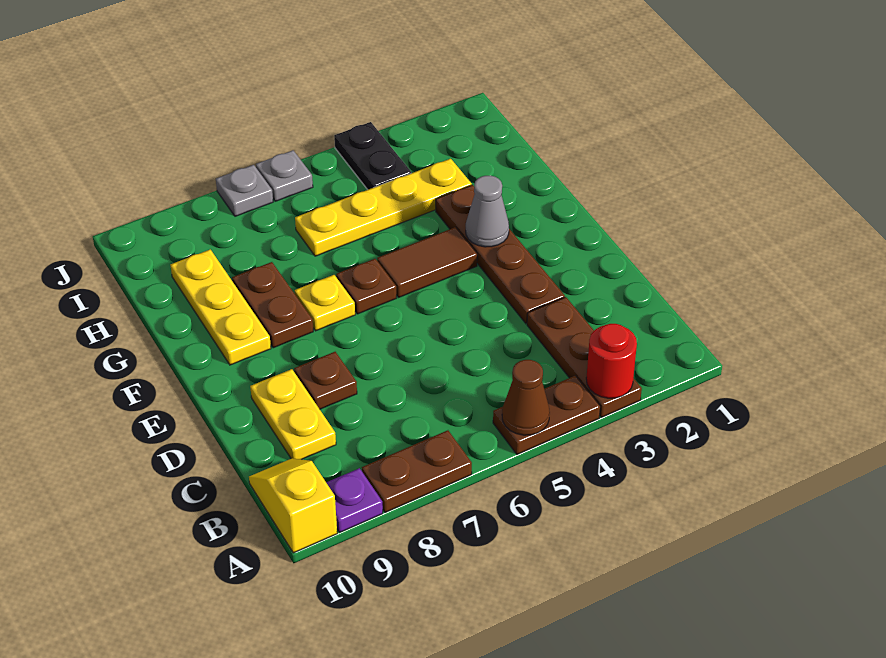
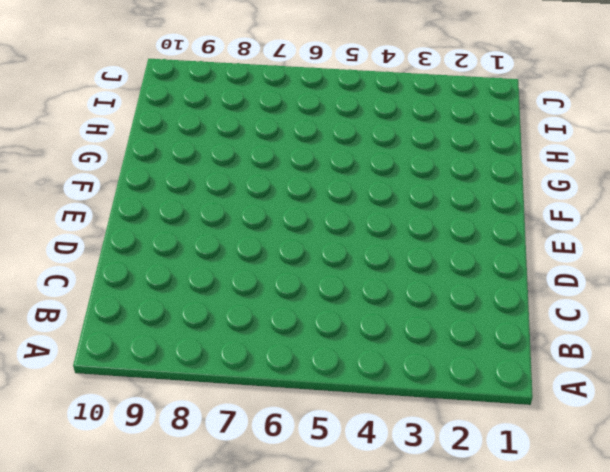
none -> brown plate A3:C3 level 1
none -> brown plate A4:A5 level 1
none -> brown plate A7:A8 level 1

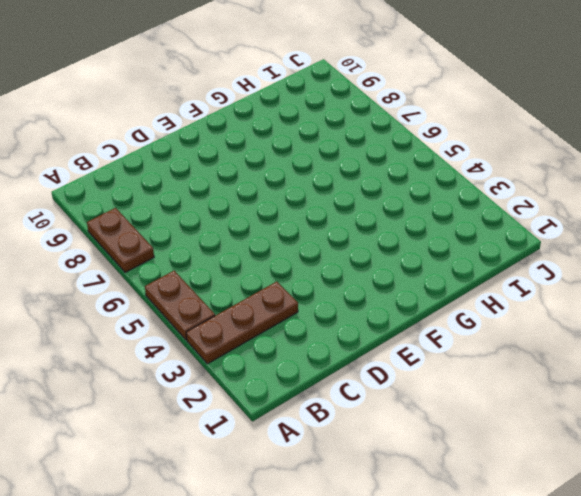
none -> purple plate A9 level 1
none -> yellow slope A10:B10 level 1 top A
none -> yellow plate C9:D9 level 1

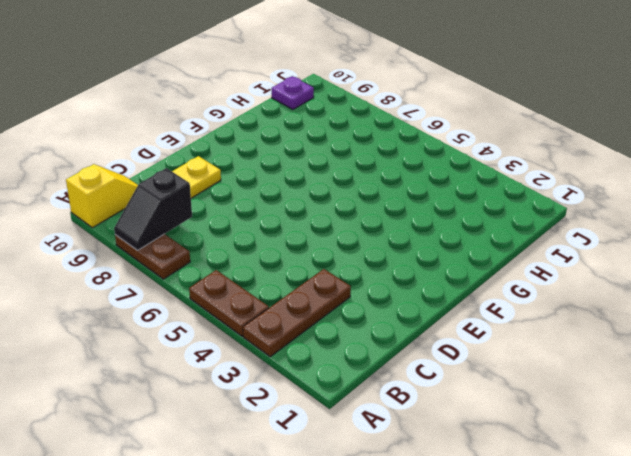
black slope A8:B8 level 2 top B -> none
purple plate I10 level 1 -> purple plate A9 level 1
none -> brown plate D3:G3 level 1
none -> brown plate D8 level 1
none -> brown tile F4:F5 level 1

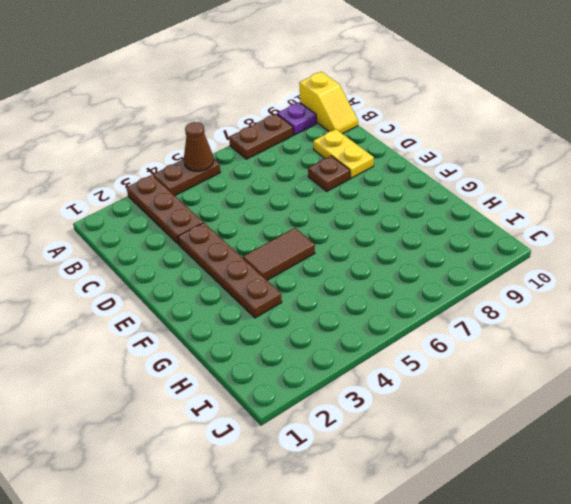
none -> brown plate F6 level 1
none -> yellow plate F7 level 1
none -> brown plate F8:G8 level 1

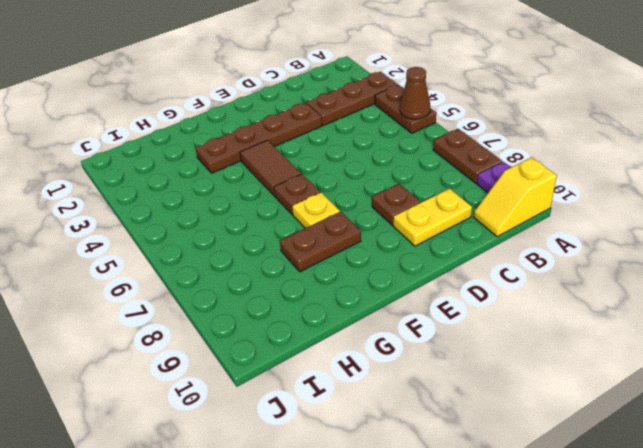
none -> yellow plate F9:H9 level 1
none -> yellow plate H3:H6 level 1
none -> black plate I4:J4 level 1

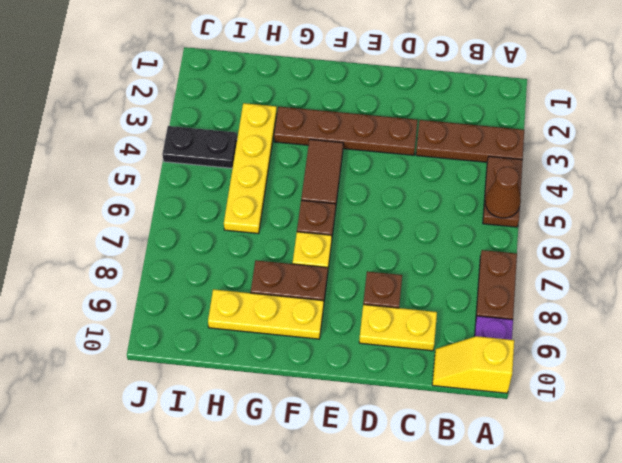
none -> grey plate J6 level 1
none -> grey plate J7 level 1
none -> red round brick A3 level 2

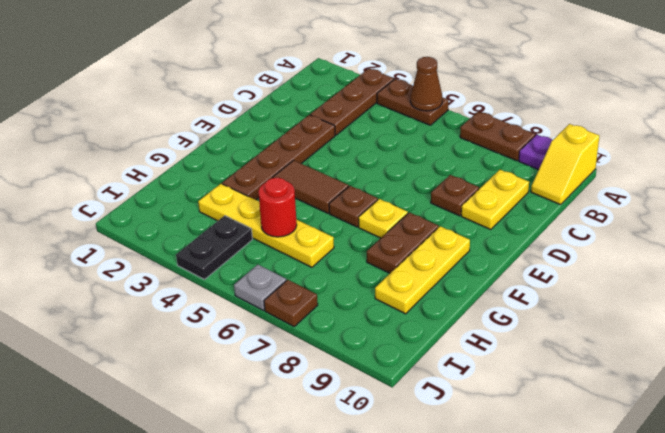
red round brick H5 level 2 -> red round brick A3 level 2
brown plate J7 level 1 -> grey plate J7 level 1
none -> grey cone F3 level 2

